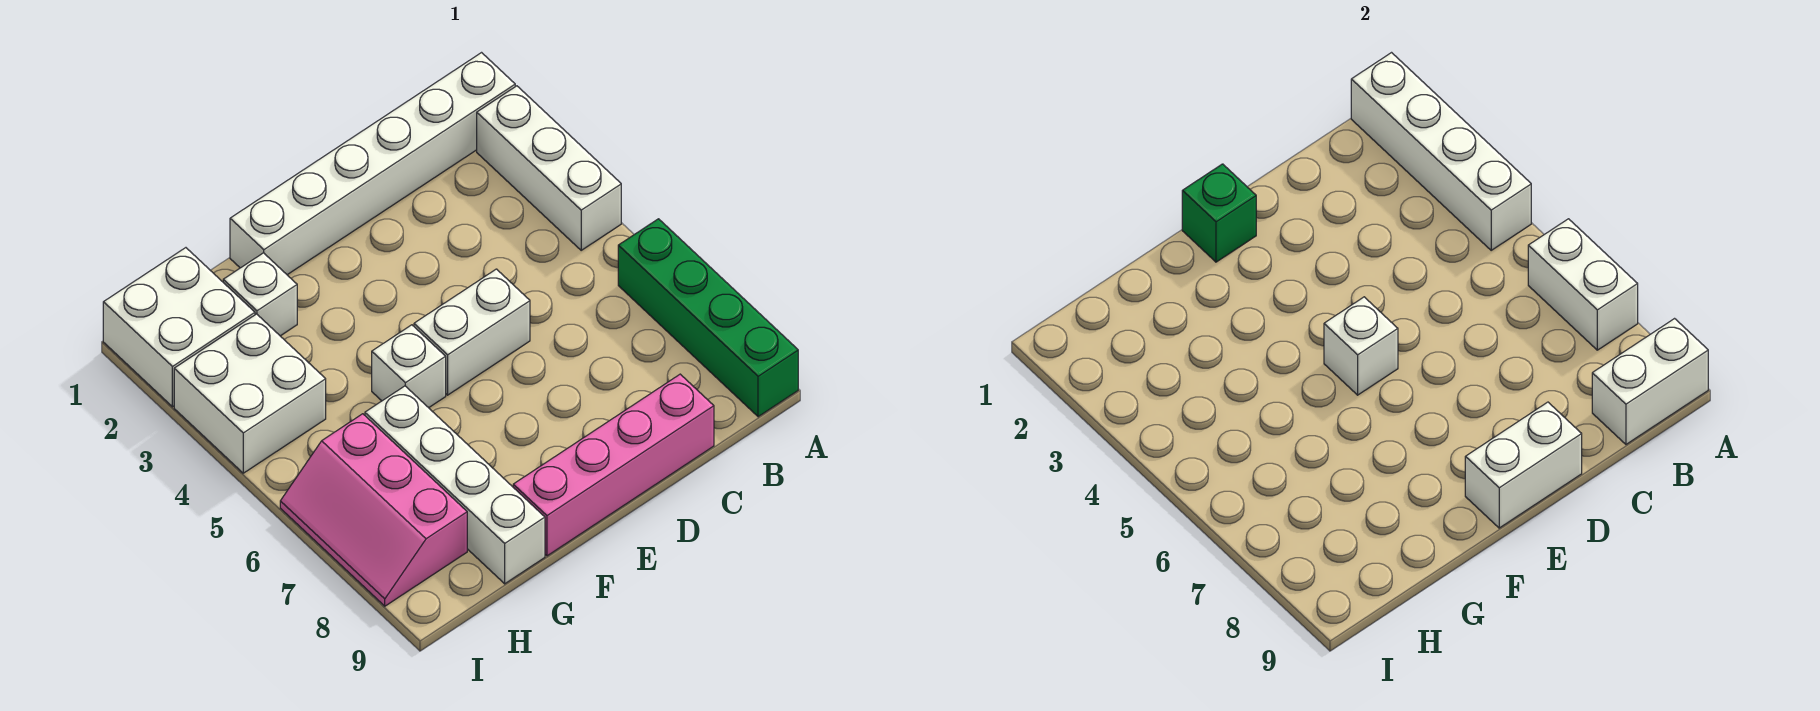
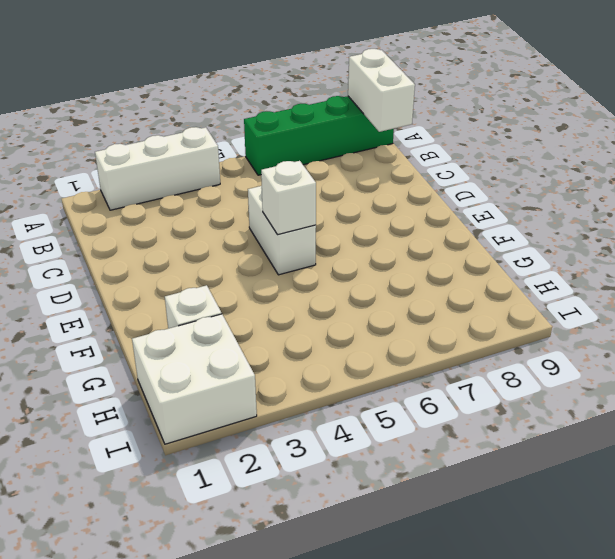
none -> white brick A1:F1 level 1
none -> pink brick C9:F9 level 1
none -> white brick F5 level 1

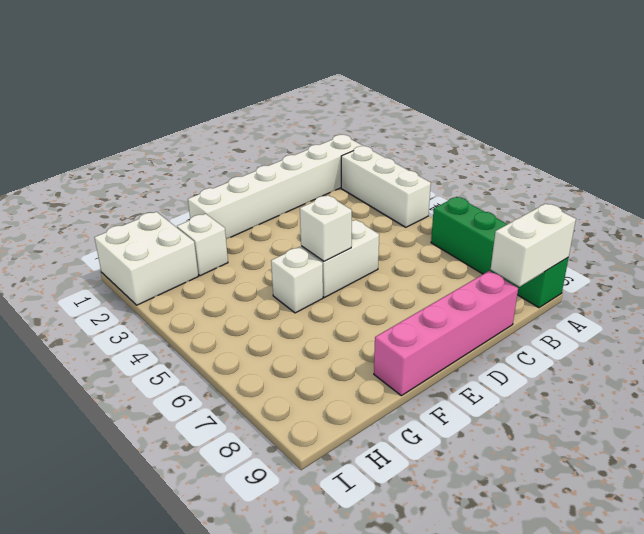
none -> white brick G6:G9 level 1
none -> white brick H3:I4 level 1
none -> pink slope H6:I8 level 1 top H

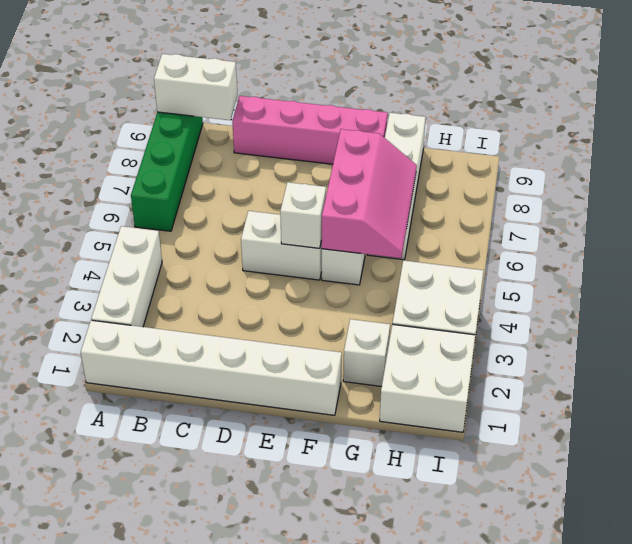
pink slope F5:G7 level 2 top F -> pink slope H6:I8 level 1 top H
none -> white brick A1:A4 level 2
none -> white brick A6:A7 level 2
none -> white brick D9:E9 level 2

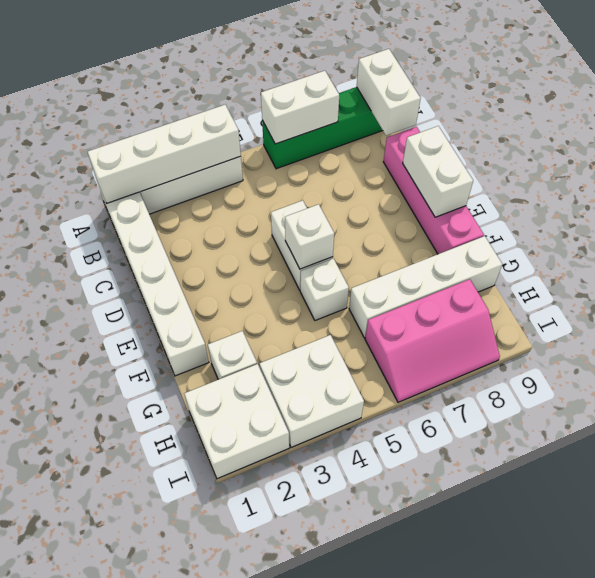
none -> green brick E1 level 2

